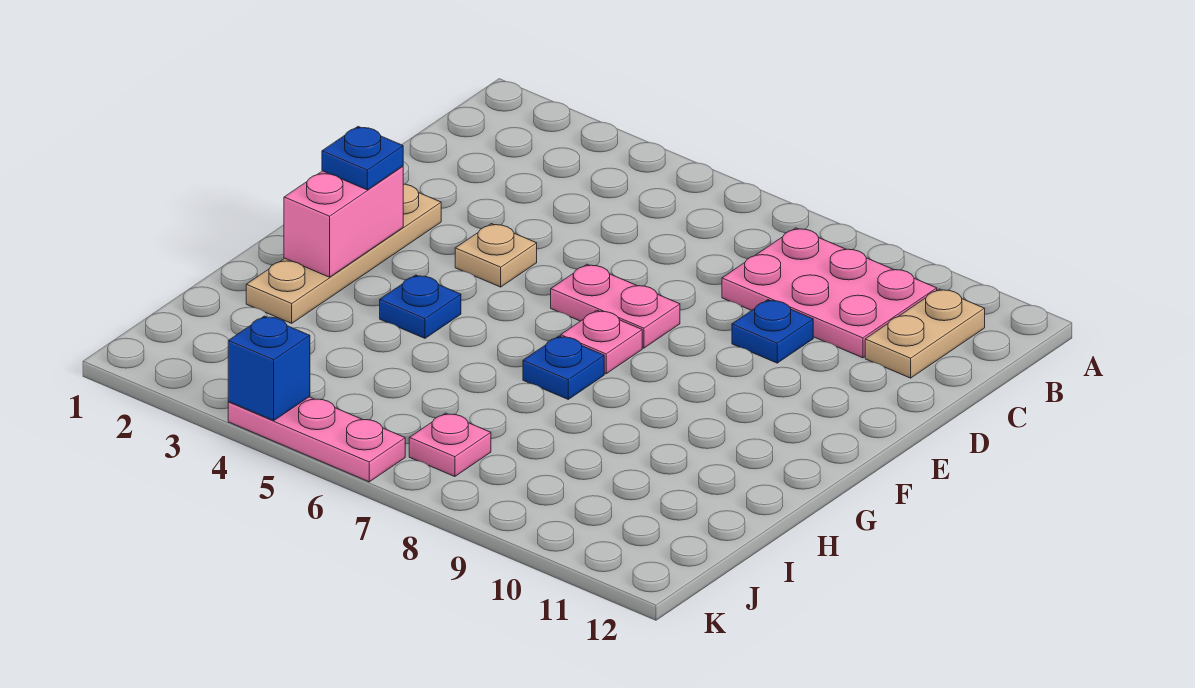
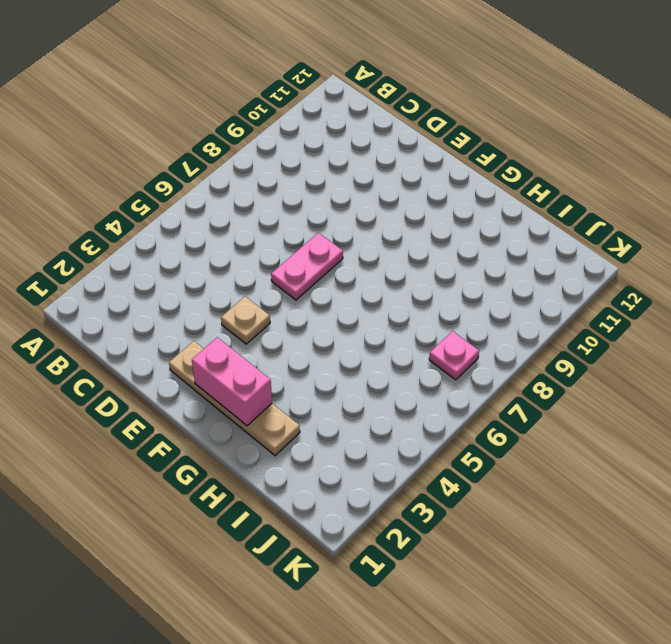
none -> pink plate B8:C10 level 1
none -> tan plate B11:C11 level 1
none -> blue plate D9 level 1

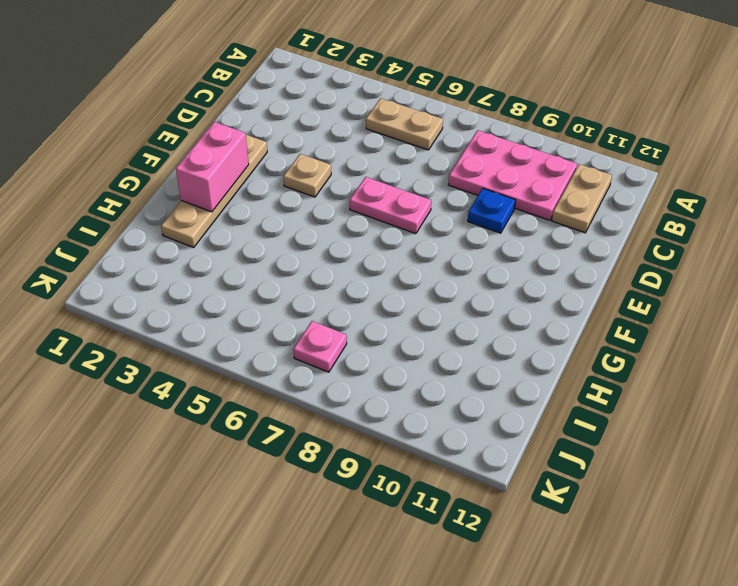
tan plate B5:B6 level 1 -> none
none -> pink plate F7 level 1
none -> blue plate G4 level 1
none -> blue plate G7 level 1

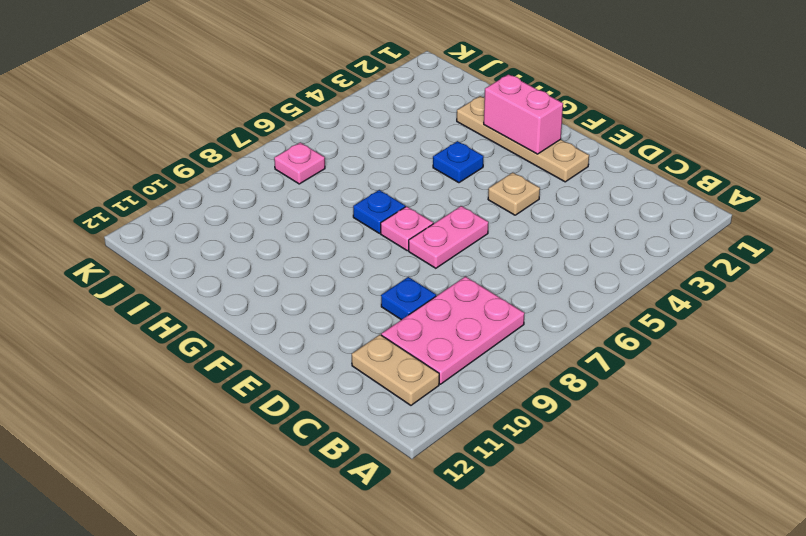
none -> pink plate K4:K6 level 1
none -> blue brick K4 level 2
none -> blue plate F2 level 3

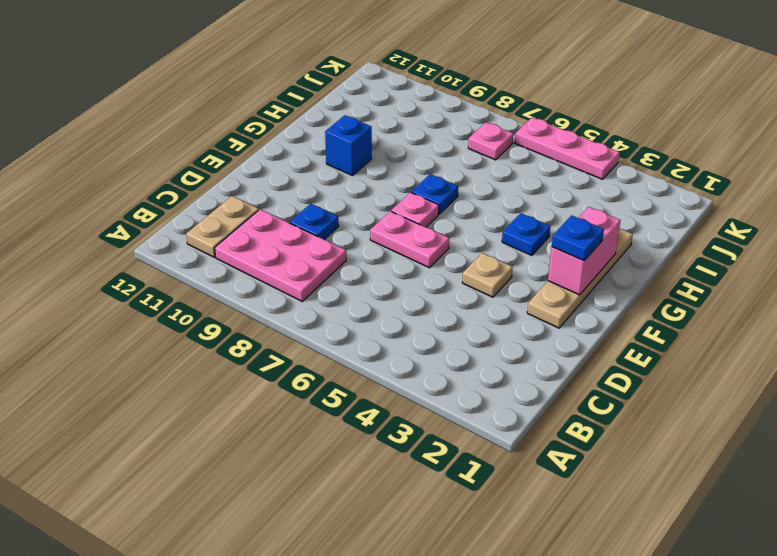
blue brick G10 level 1 -> blue brick K4 level 2

